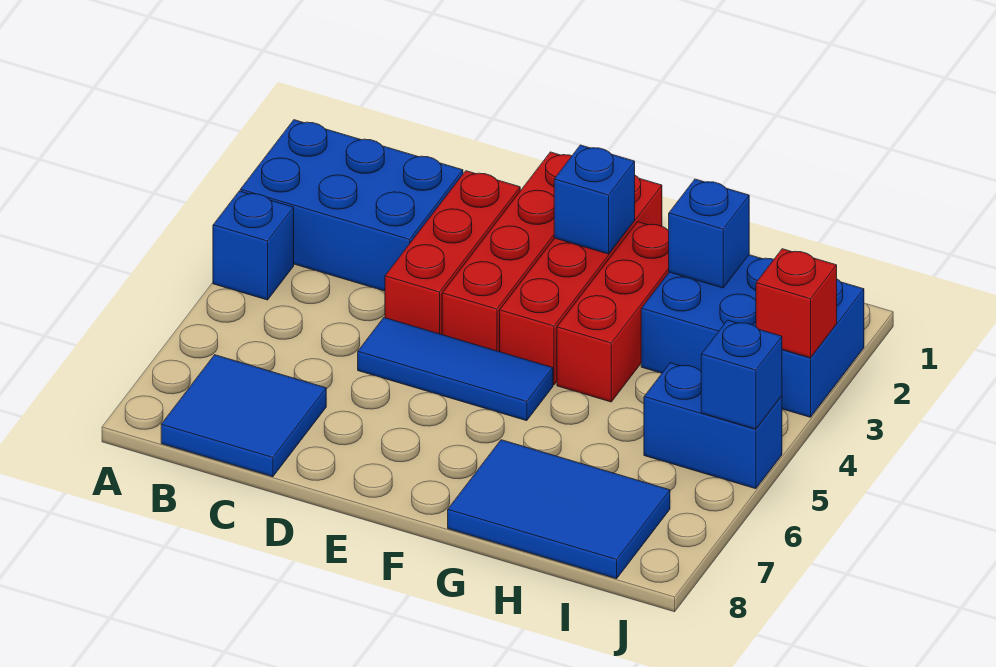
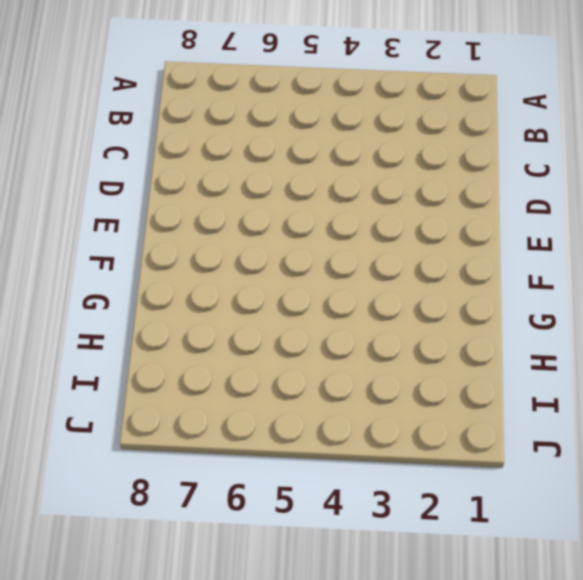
none -> blue brick A2:C3 level 1
none -> blue brick A4 level 1
none -> blue tile B7:C8 level 1

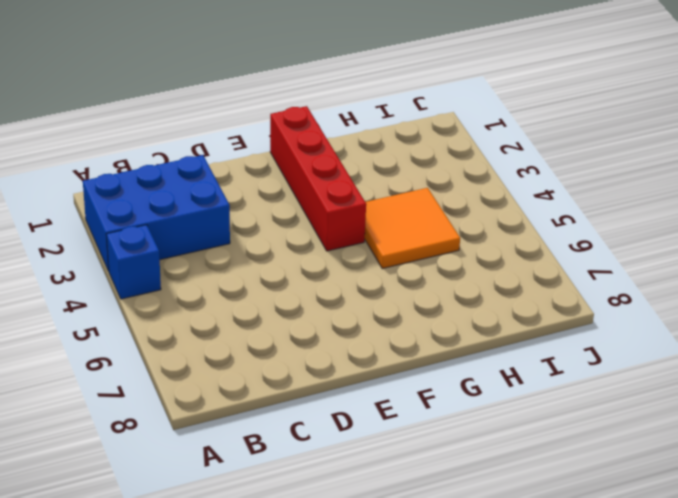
orange tile G4:H5 level 1 -> red brick G2:G4 level 1
none -> blue tile B7:C8 level 1
none -> red brick D2:D4 level 1
none -> blue tile D5:F5 level 1

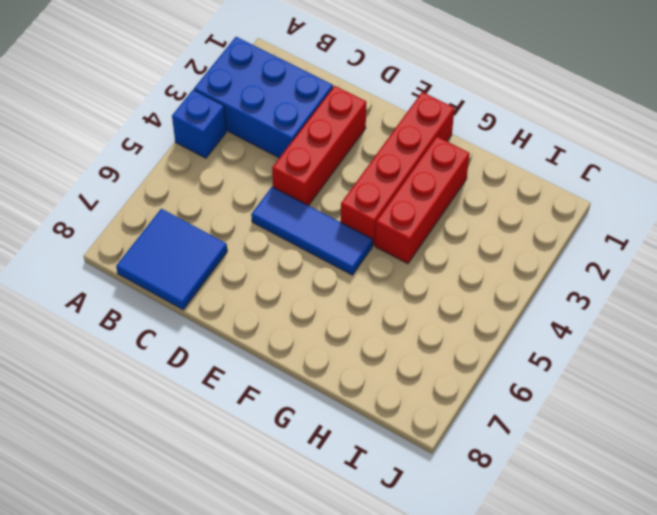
none -> red brick E1:E4 level 1
none -> blue tile G7:I8 level 1
none -> blue brick H2:J3 level 1

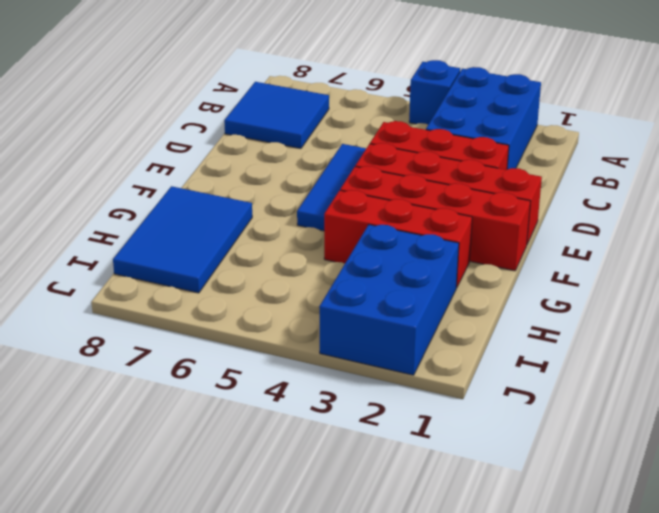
none -> blue brick I5:J5 level 1
none -> blue brick F2 level 2
none -> blue brick H2 level 2

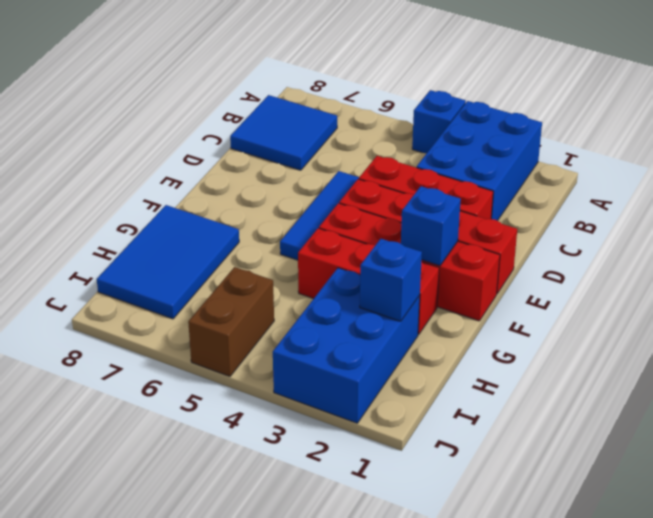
brown brick I5:J5 level 1 -> blue brick I5:J5 level 1
none -> red brick J3 level 2
none -> blue brick J5 level 2

